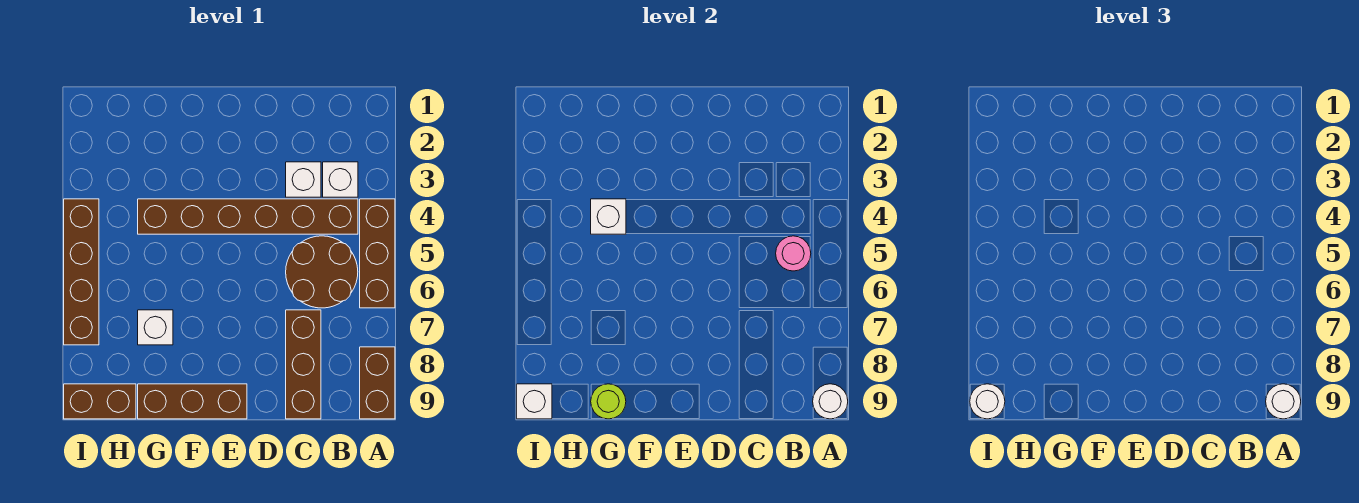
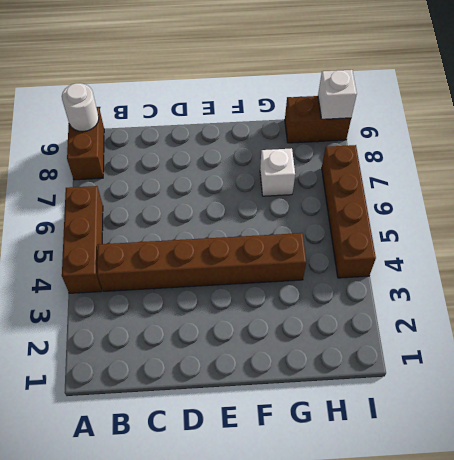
none -> white brick B3 level 1
none -> brown round brick B5:C6 level 1
none -> white brick C3 level 1

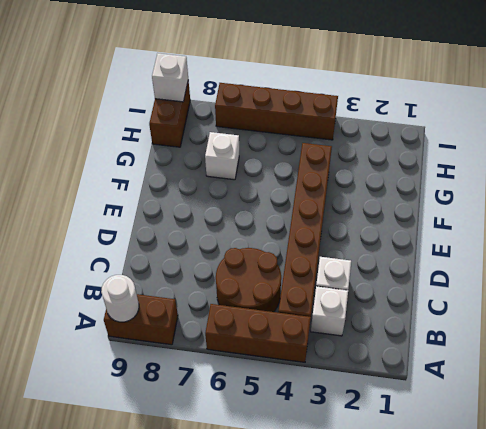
none -> brown brick C7:C9 level 1
none -> brown brick E9:G9 level 1
none -> pink round brick B5 level 2

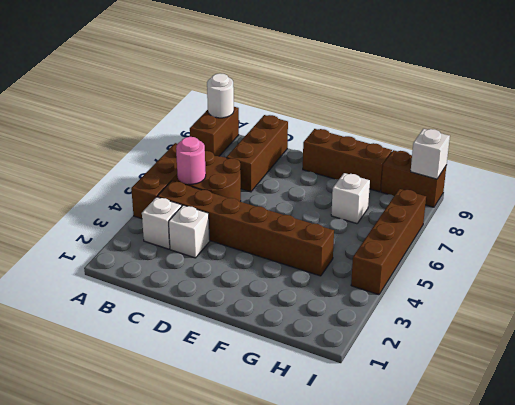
none -> white brick G4 level 2
none -> lime round brick G9 level 2
none -> white round brick A9 level 3

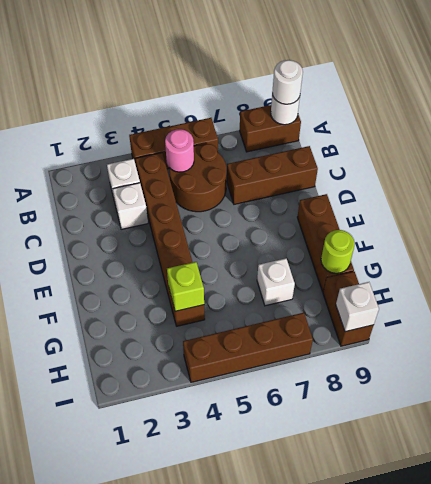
lime brick G4 level 2 -> white brick G4 level 2
none -> white round brick I9 level 3

